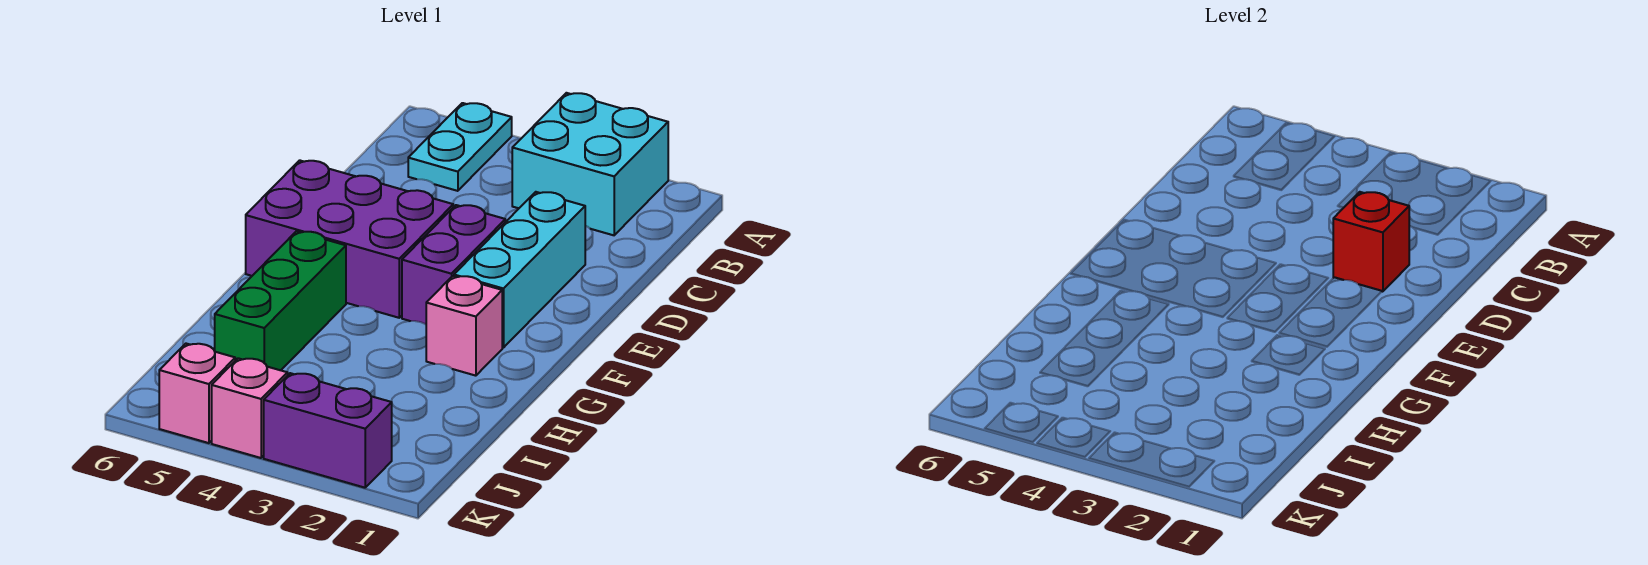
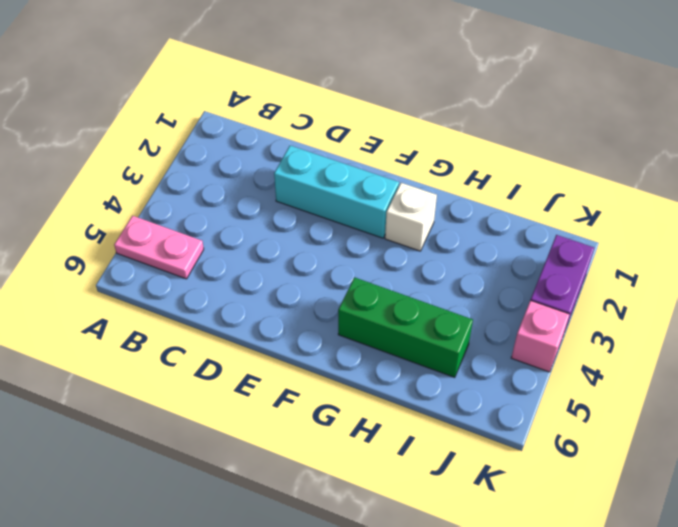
pink plate A5:B5 level 1 -> cyan plate A5:B5 level 1
white brick G2 level 1 -> pink brick G2 level 1
none -> cyan brick A2:B3 level 1
none -> purple brick E3:F3 level 1

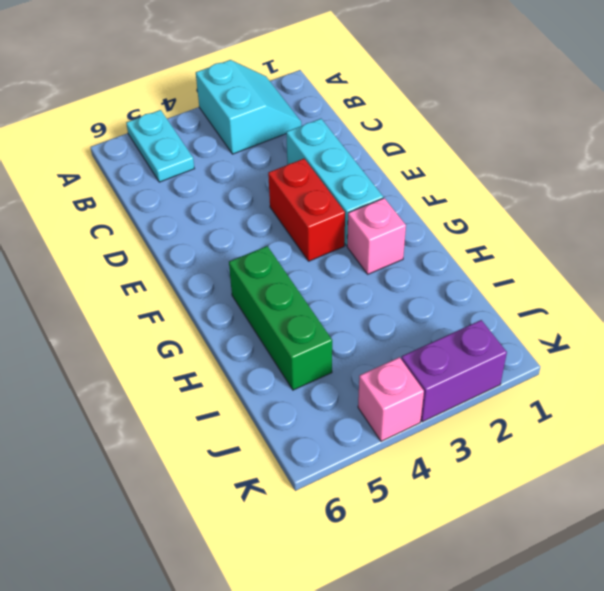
cyan slope A2:B3 level 1 top 3 -> cyan brick A2:B3 level 1
red brick E3:F3 level 1 -> purple brick E3:F3 level 1
none -> purple brick E4:F6 level 1
none -> pink brick K5 level 1

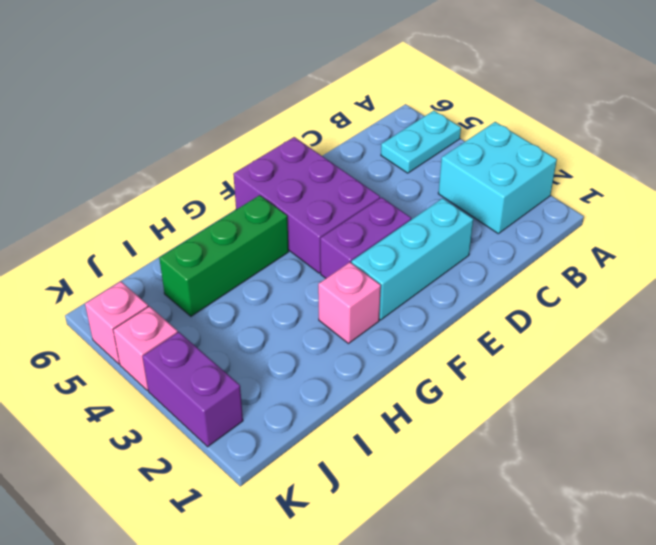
none -> red brick D2 level 2

